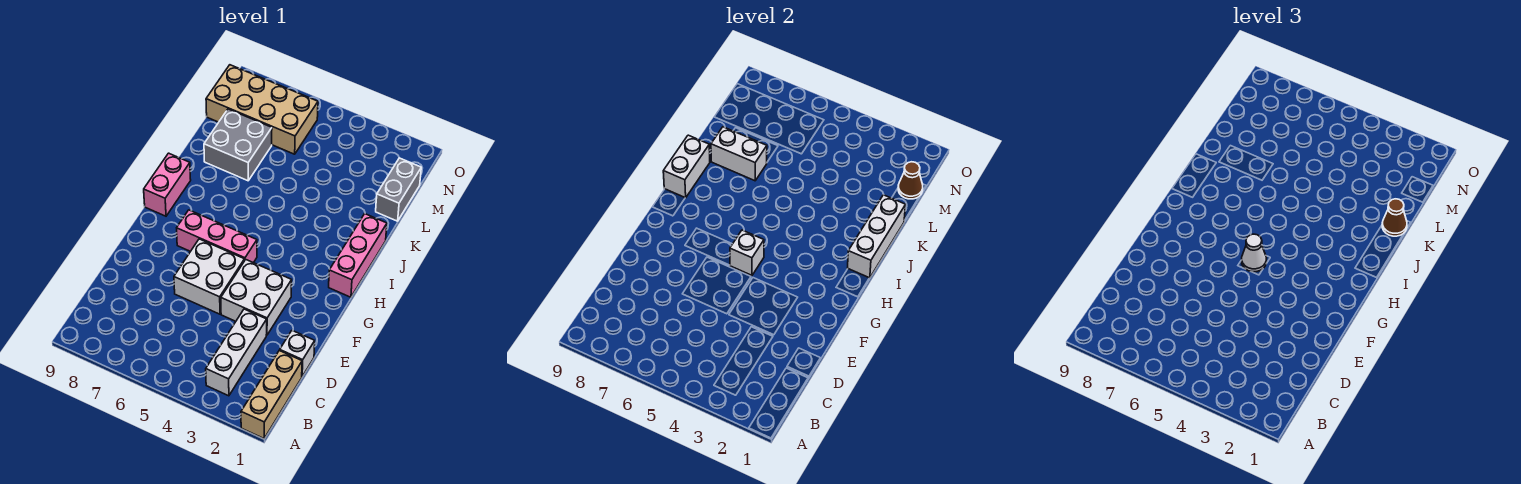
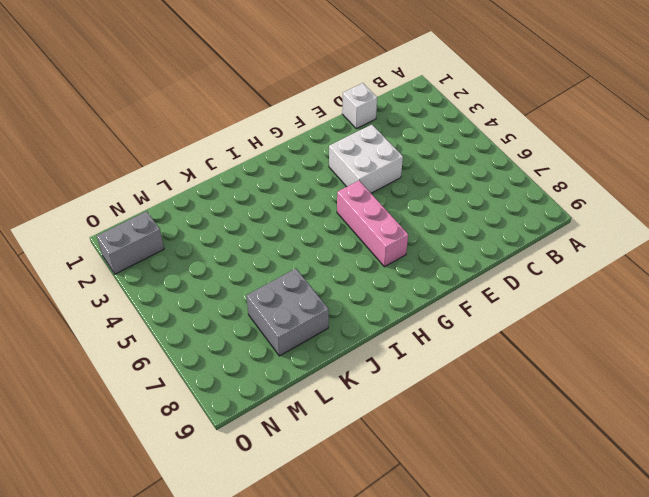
grey brick N2:O2 level 1 -> grey brick L1:M1 level 1
none -> tan brick A1:C1 level 1
none -> white brick B3:D3 level 1
none -> white brick E5:F6 level 1

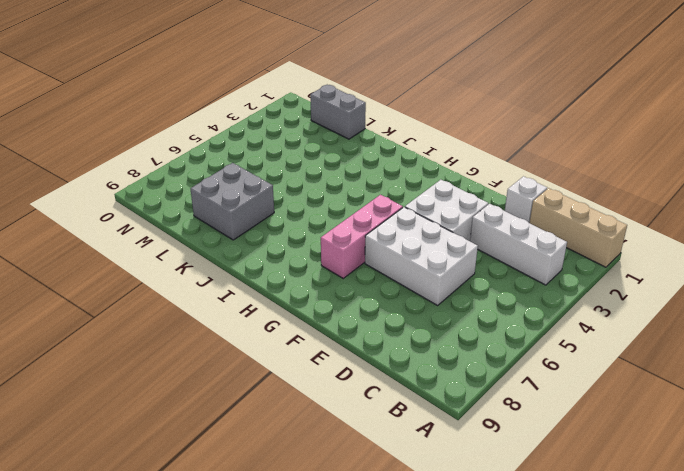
white brick D5:F6 level 1 -> white brick E5:F6 level 1
none -> pink brick H1:J1 level 1
none -> pink brick H9:I9 level 1
none -> tan brick M6:N9 level 1

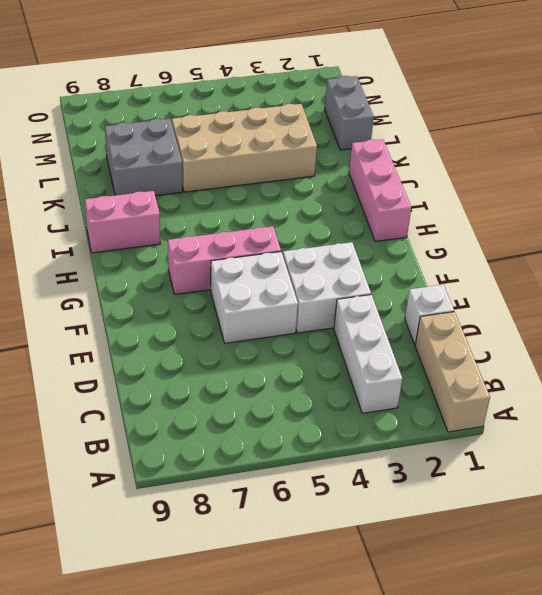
pink brick I8:I9 level 1 -> pink brick H9:I9 level 1
tan brick K3:L6 level 1 -> tan brick M6:N9 level 1
none -> white brick G5 level 2
none -> white brick I1:K1 level 2
none -> white brick I9:J9 level 2

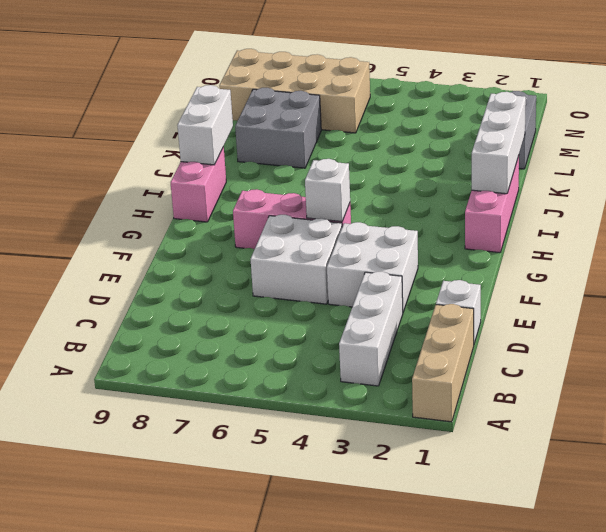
none -> white brick K7:K8 level 2
none -> brown cone M1 level 2
none -> white cone G5 level 3

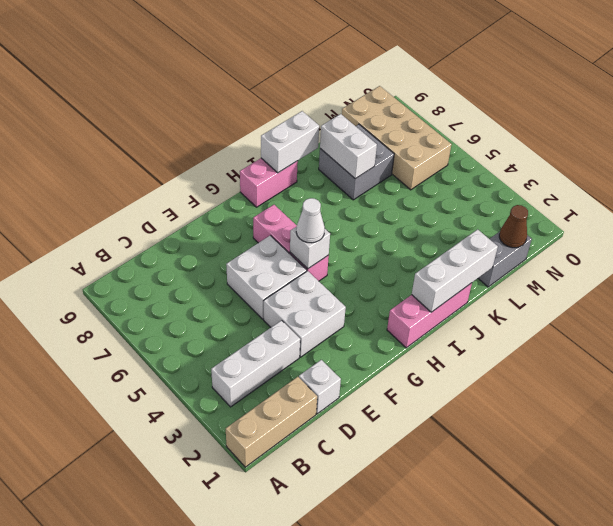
none -> brown cone K1 level 3

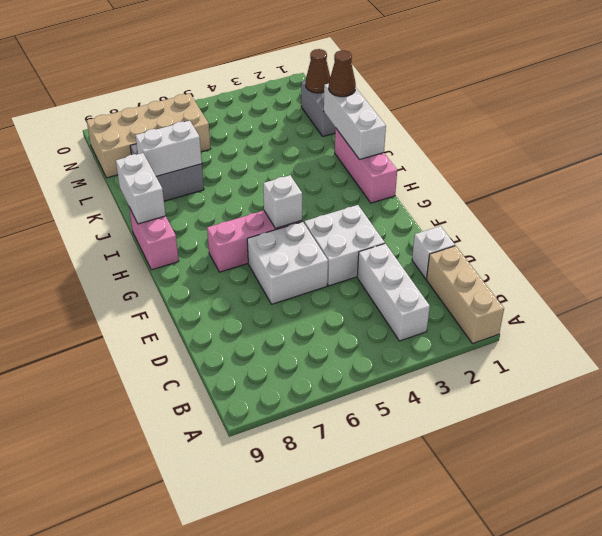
none -> white cone G5 level 3

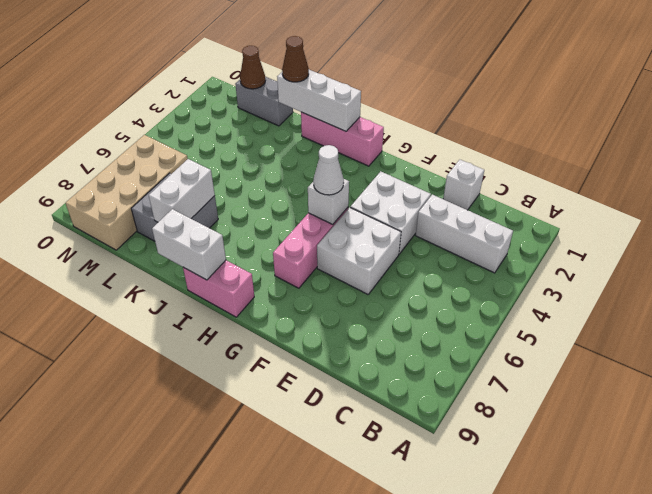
none -> tan brick A1:C1 level 1

